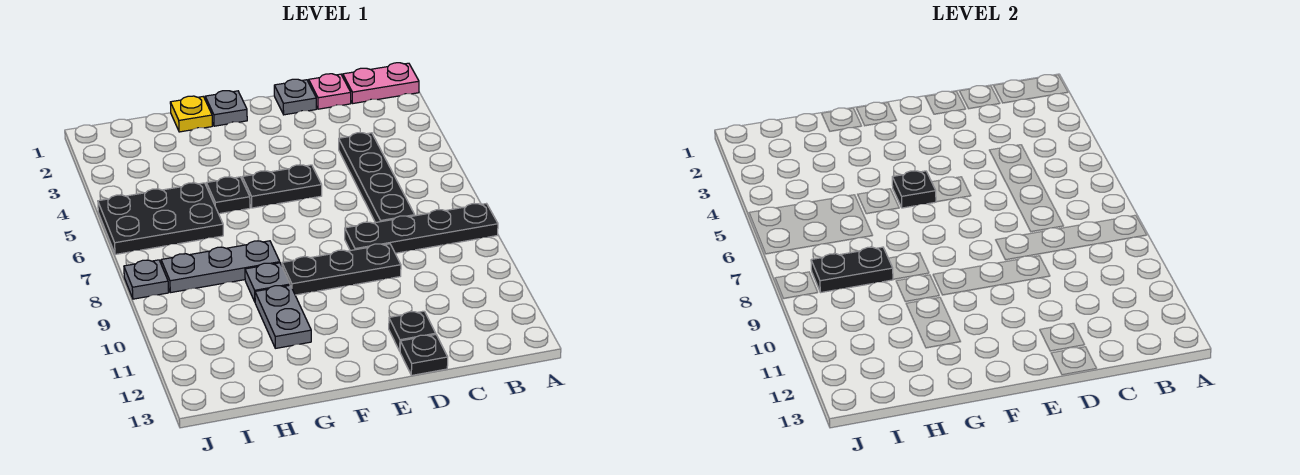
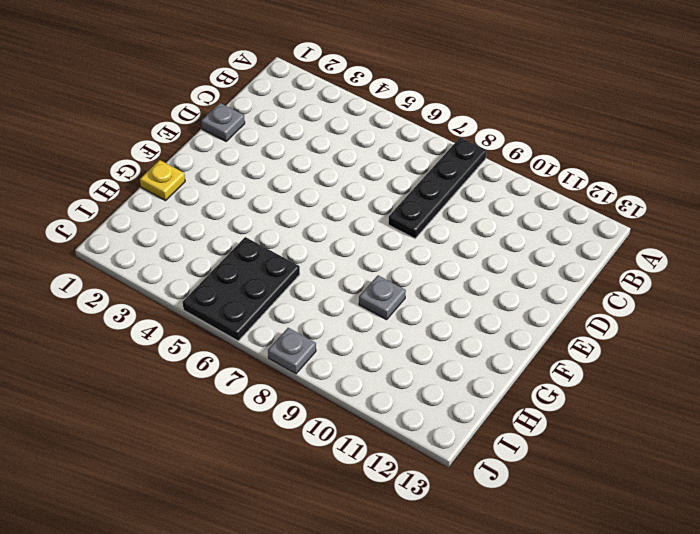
none -> pink plate A1:B1 level 1
none -> pink plate C1 level 1
none -> black plate C4:C7 level 1

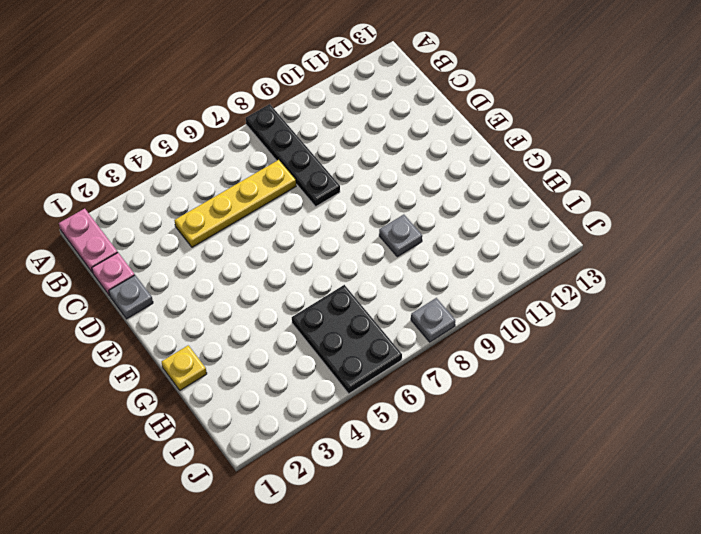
yellow plate C4:C7 level 1 -> black plate C4:C7 level 1
none -> black plate D9:F9 level 1
none -> black plate D12 level 1
none -> black plate D13 level 1

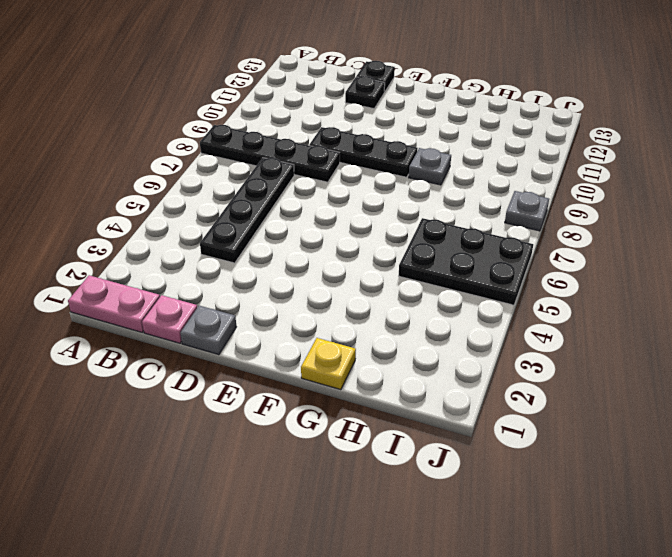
none -> black plate E5:F5 level 1
none -> grey plate F1 level 1
none -> black plate G5 level 1

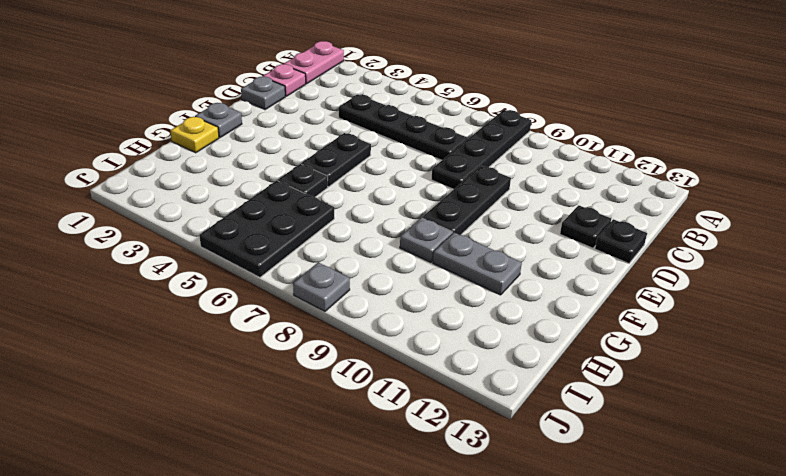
none -> grey plate G8:I8 level 1
none -> black plate F5 level 2
none -> black plate H8:I8 level 2

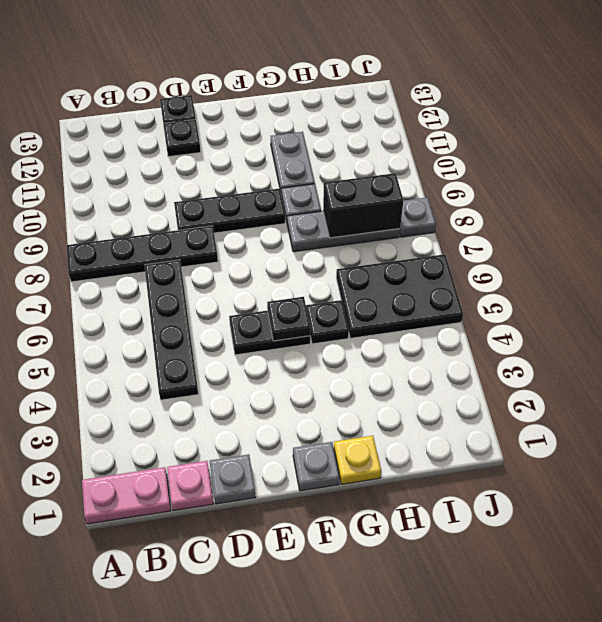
black brick H8:I8 level 2 -> black plate H8:I8 level 2

